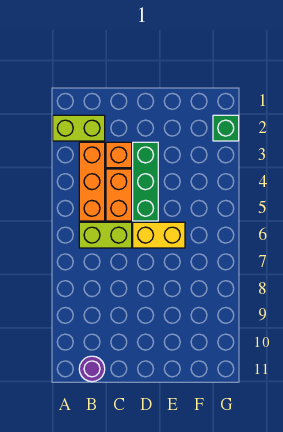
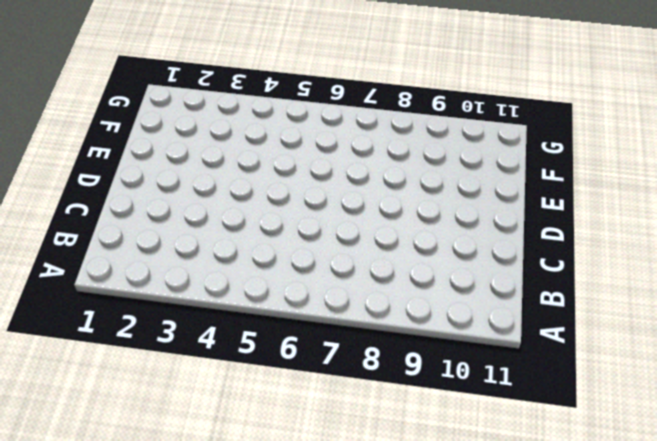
none -> lime brick A2:B2 level 1
none -> orange brick B3:B5 level 1

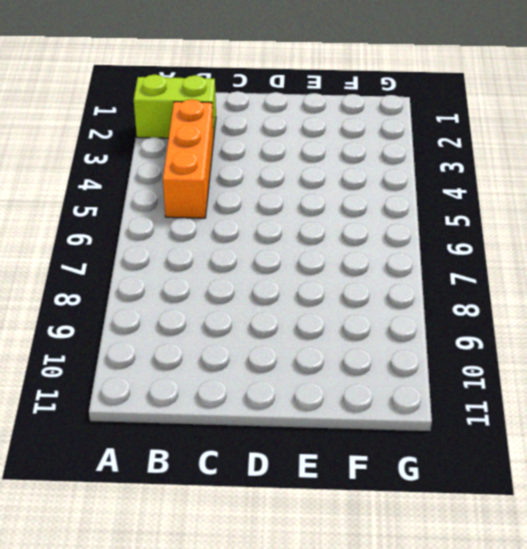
none -> lime brick B6:C6 level 1
none -> purple round brick B11 level 1

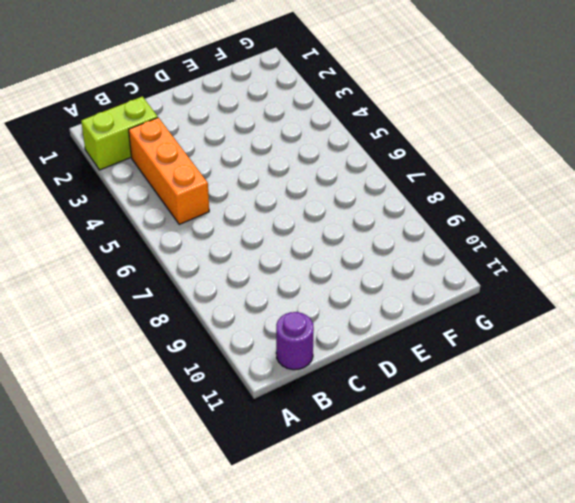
none -> lime brick B6:C6 level 1
none -> orange brick C3 level 1

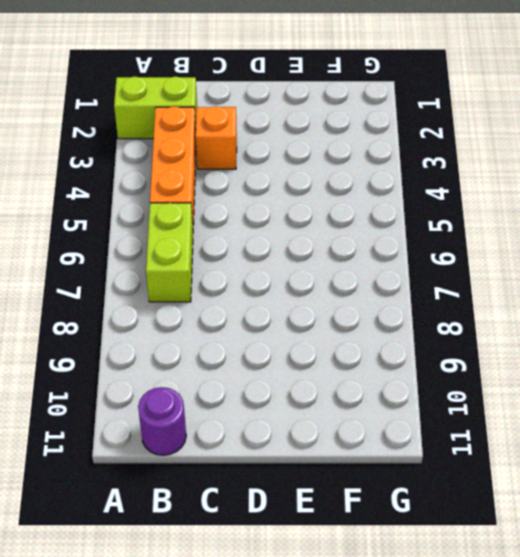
lime brick B6:B7 level 1 -> lime brick B6:C6 level 1
none -> orange brick C4:C5 level 1
none -> green brick D3:D5 level 1

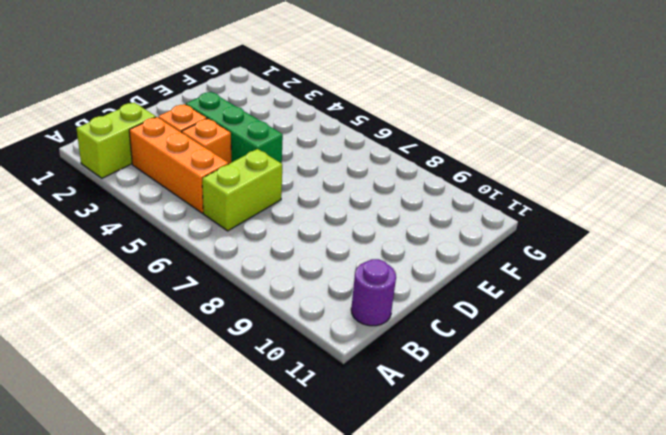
orange brick C4 level 1 -> orange brick C4:C5 level 1
none -> yellow brick D6:E6 level 1
none -> green brick G2 level 1

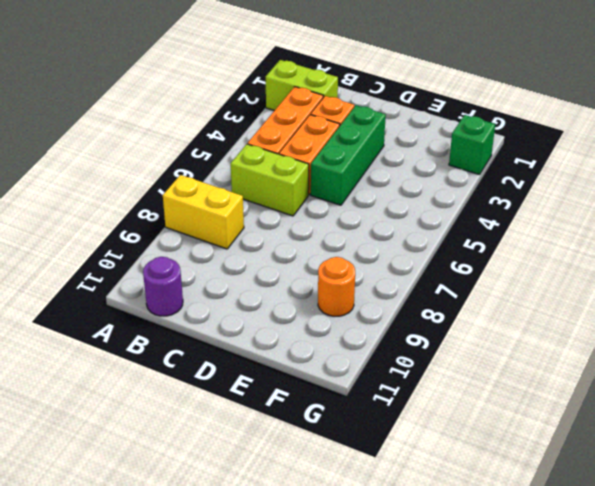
yellow brick A8:B8 level 1 -> yellow brick D6:E6 level 1
orange round brick F9 level 1 -> none

